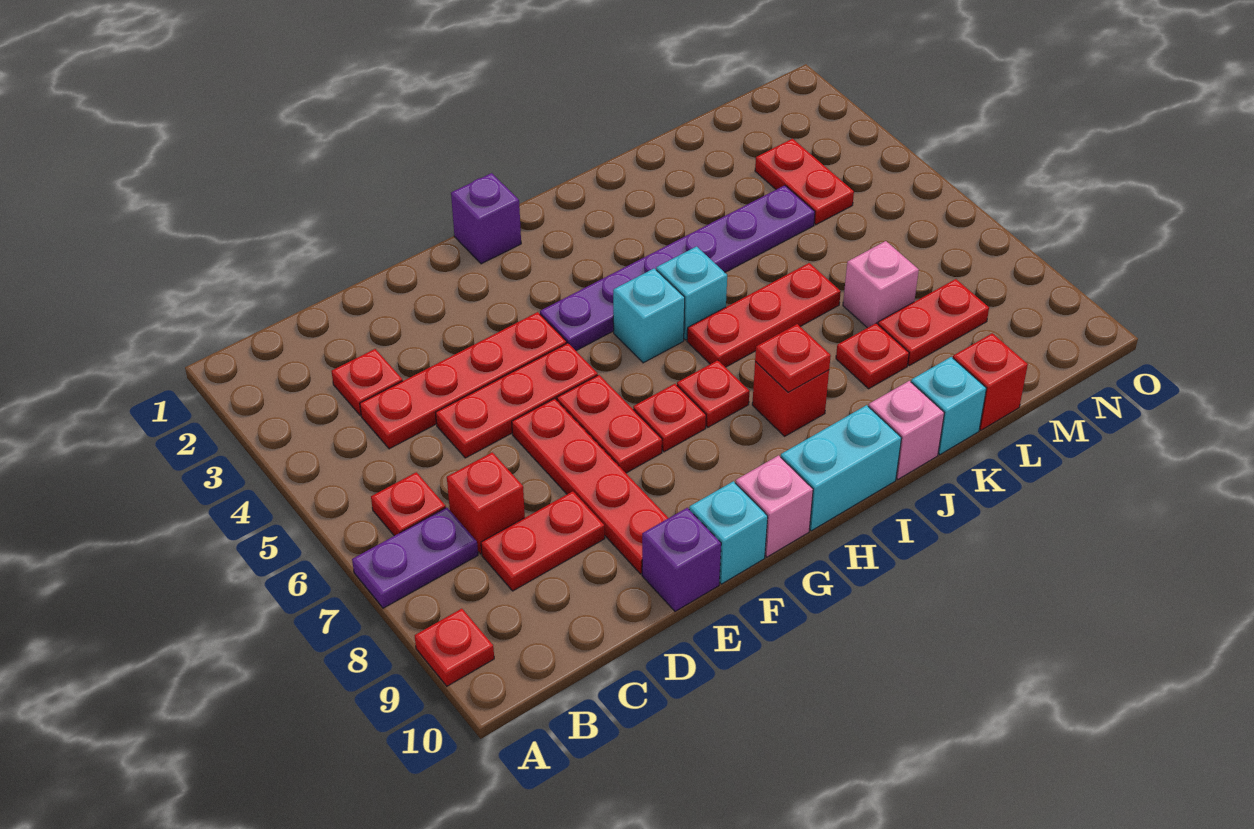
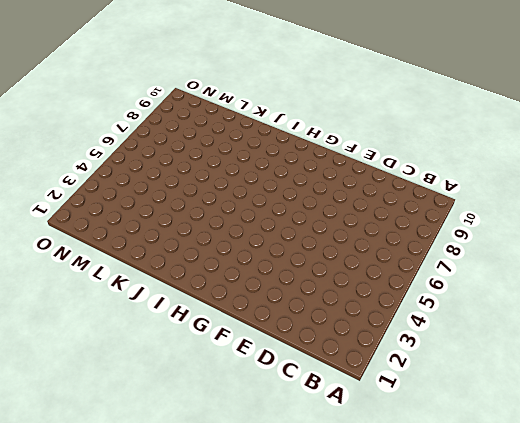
none -> purple plate A7:B7 level 1
none -> red plate A9 level 1
none -> red plate B6 level 1
none -> red plate C3 level 1

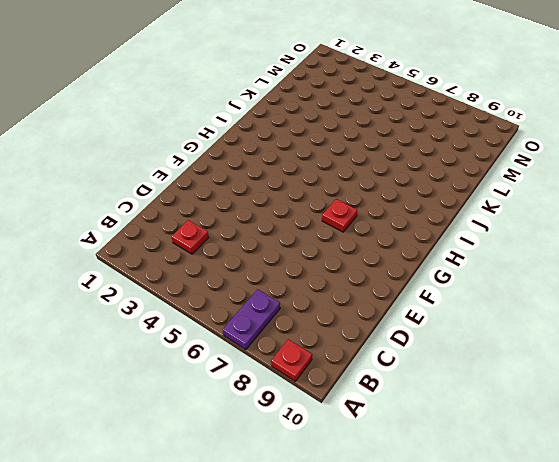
none -> red plate B6 level 1
none -> red plate C4:F4 level 1
none -> red brick C7 level 1
none -> red plate C8:D8 level 1

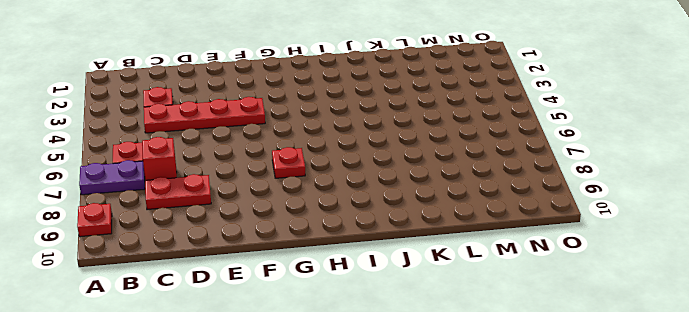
none -> red plate D5:F5 level 1
none -> red plate E6:E9 level 1
none -> purple brick E10 level 1
none -> red plate F6:F7 level 1

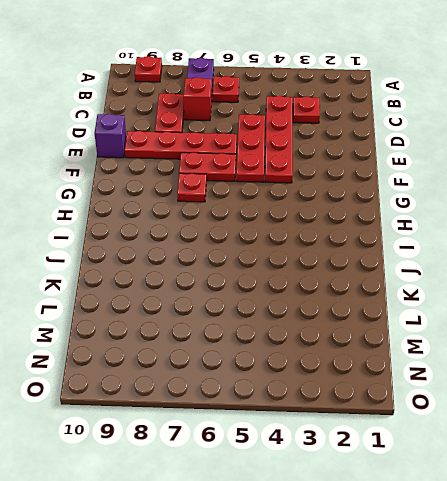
none -> cyan brick F10 level 1
none -> purple brick G1 level 1
none -> purple plate G4:L4 level 1
none -> pink brick G10 level 1

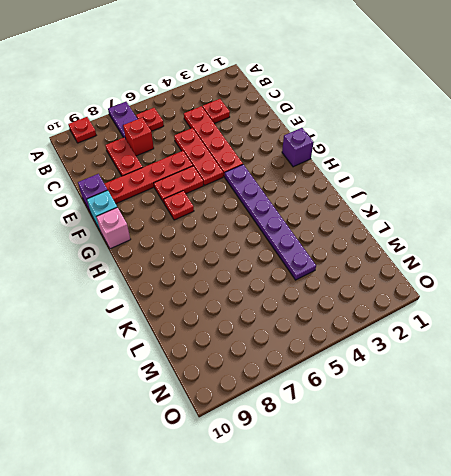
none -> cyan brick H5 level 1
none -> red plate H7 level 1
none -> cyan brick H10:I10 level 1
none -> cyan brick I5 level 1

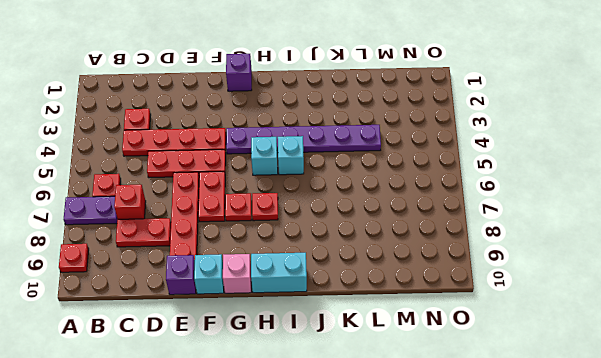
none -> red plate I6:K6 level 1
none -> red brick I8 level 1
none -> pink brick J10 level 1
none -> red plate K8 level 1

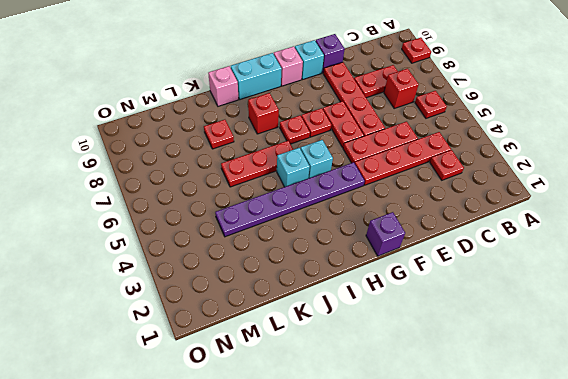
none -> purple plate A7:B7 level 1
none -> cyan brick K10 level 1
none -> pink brick L7 level 1
none -> red plate L8:M8 level 1

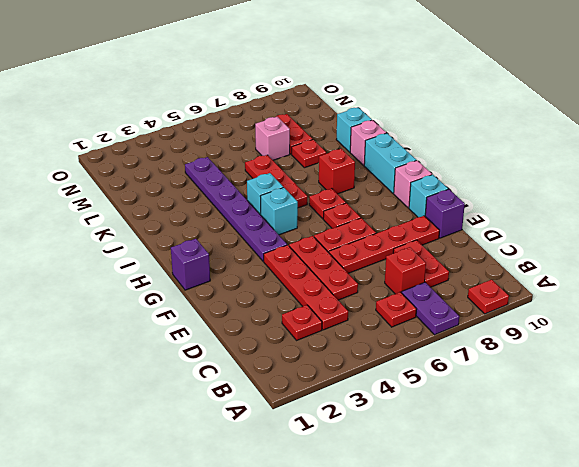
none -> red brick L10 level 1
none -> red plate M3:M4 level 1
none -> red plate I8 level 2

